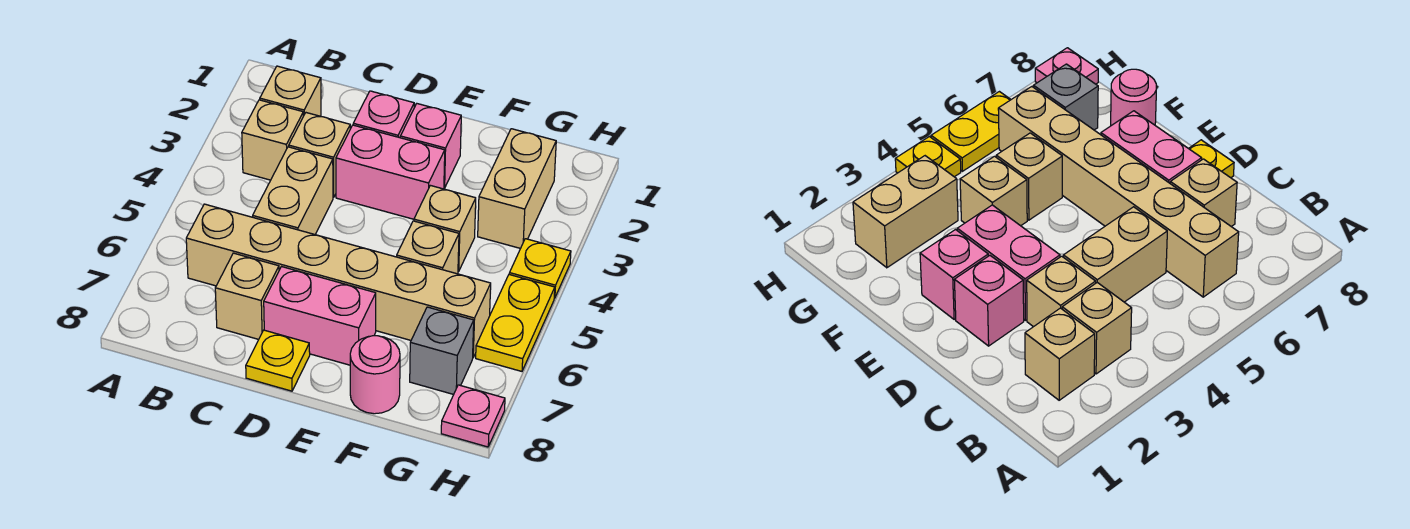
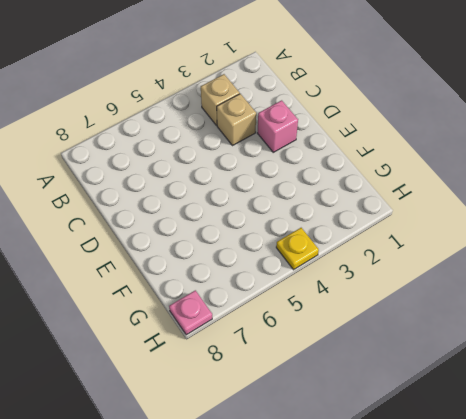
none -> tan brick B2 level 1
none -> tan brick B6:G6 level 1
none -> tan brick C4:C5 level 1

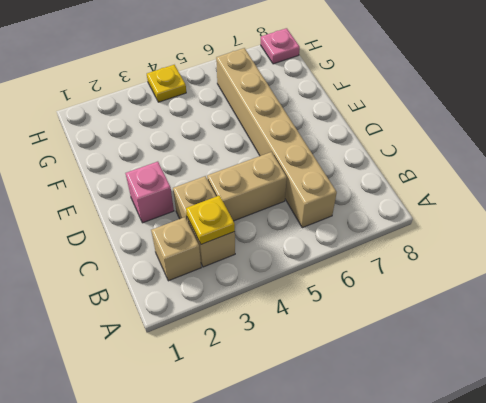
yellow plate B3 level 2 -> yellow plate D8 level 1
none -> tan brick C7 level 1
none -> pink brick D3:E3 level 1
none -> pink brick D7:E7 level 1

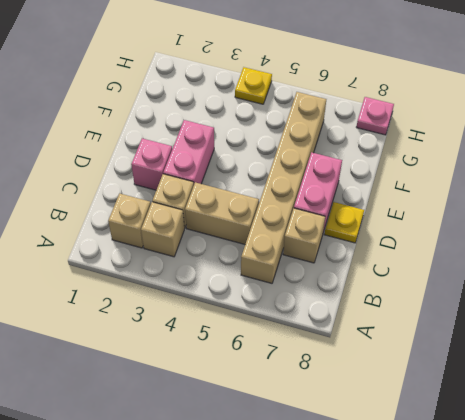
none -> pink brick E2 level 1
none -> tan brick F4 level 1
none -> tan brick F5 level 1

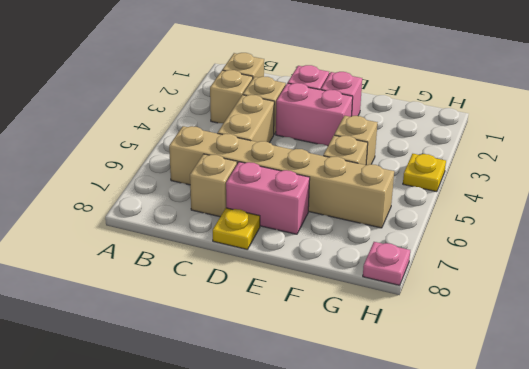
none -> pink round brick F8 level 1
none -> tan brick G2:G3 level 1
none -> grey brick G7 level 1

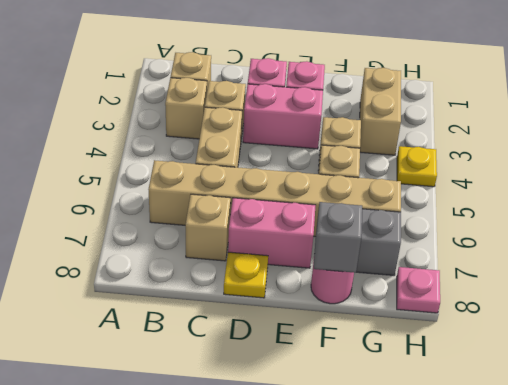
grey brick F8 level 2 -> none
none -> yellow plate H5:H6 level 1

